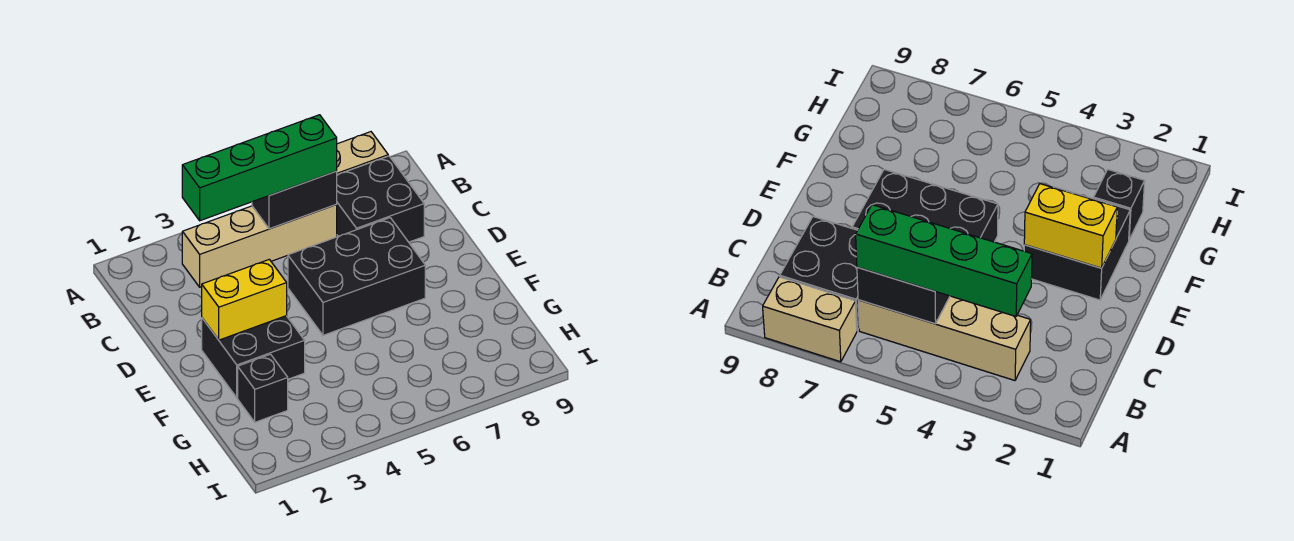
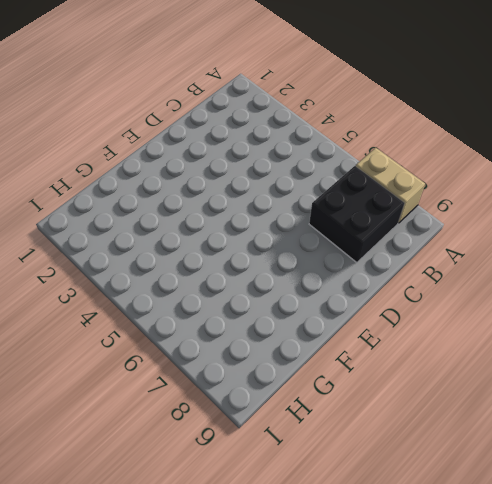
none -> tan brick B3:B6 level 1
none -> black brick D5:E7 level 1

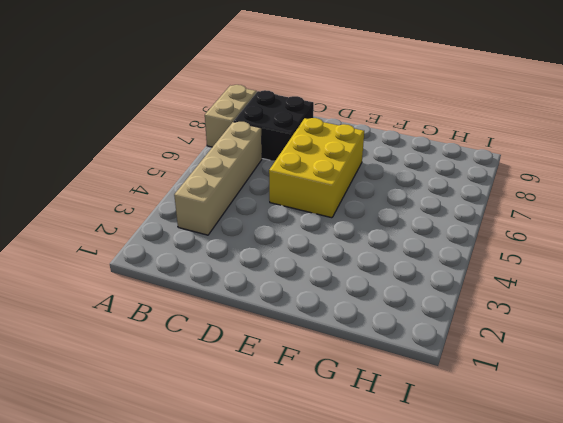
yellow brick D5:E7 level 1 -> black brick D5:E7 level 1
none -> black brick E2:F3 level 1
none -> black brick G2 level 1

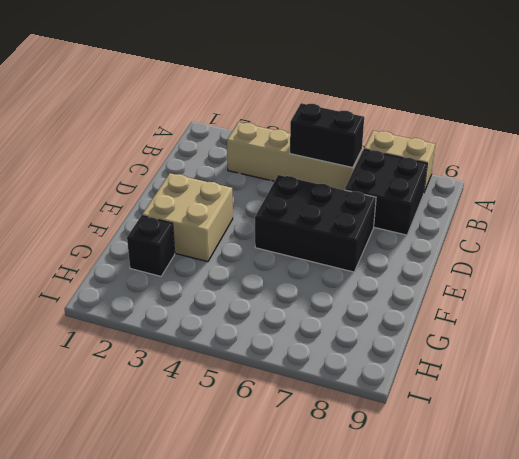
tan brick E2:F3 level 1 -> black brick E2:F3 level 1
none -> yellow brick E2:E3 level 2
none -> green brick B3:B6 level 3

